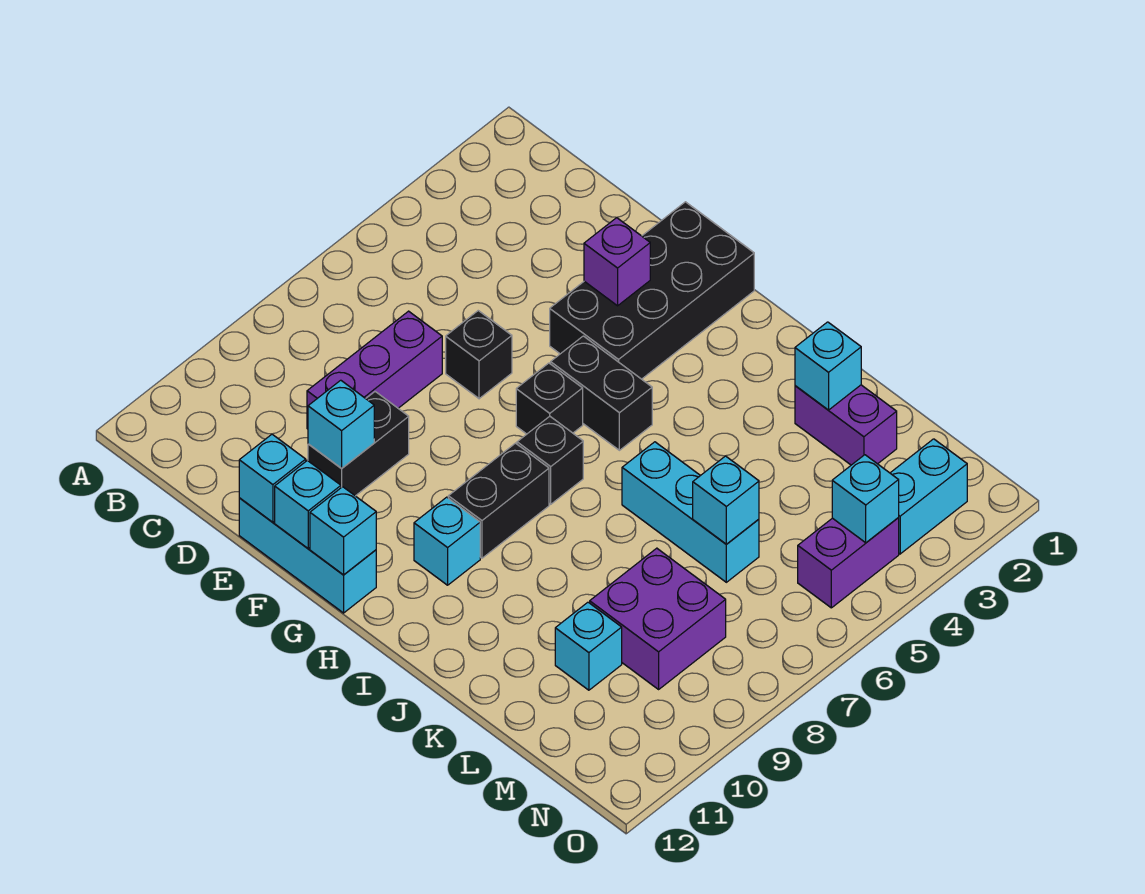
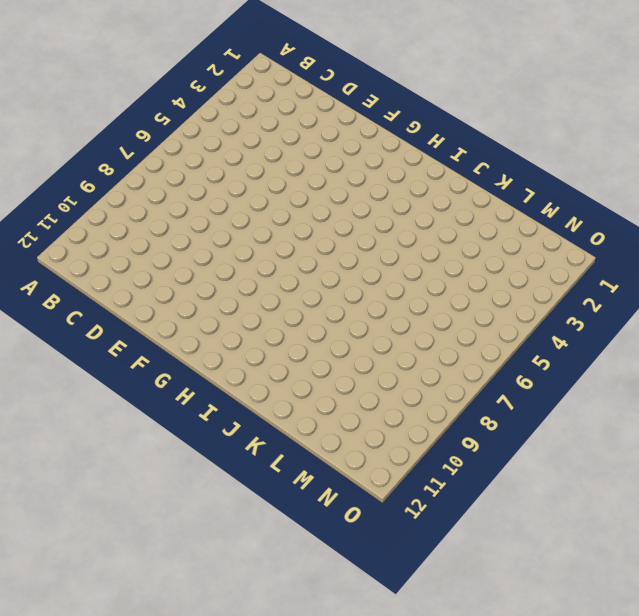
none -> purple brick D7:D9 level 1
none -> black brick E6 level 1
none -> black brick E9:E10 level 1

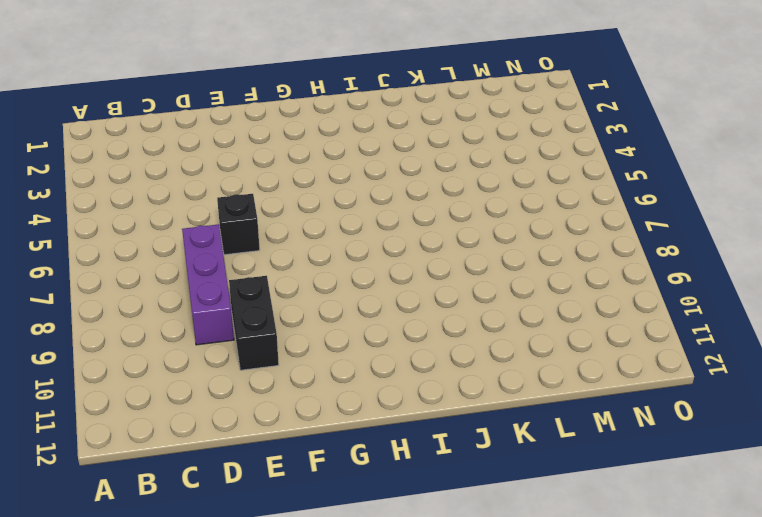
none -> cyan brick E12:G12 level 1
none -> black brick F1:G4 level 1
none -> black brick G5:H5 level 1

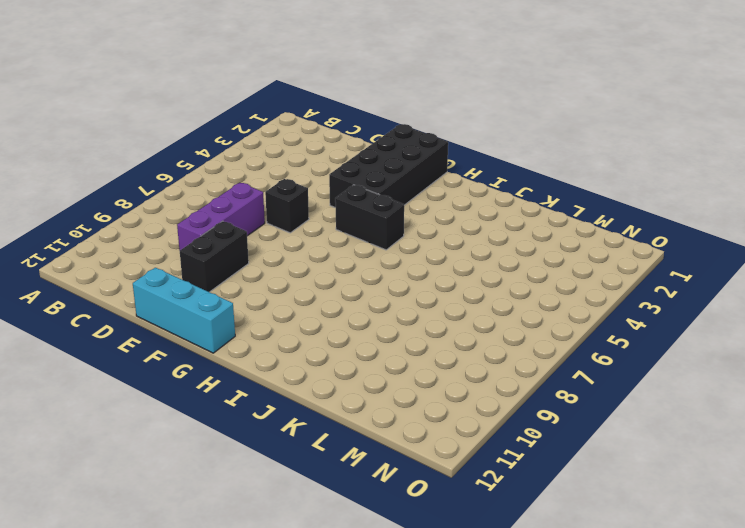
none -> black brick G6 level 1
none -> black brick H7 level 1
none -> black brick H8:H9 level 1

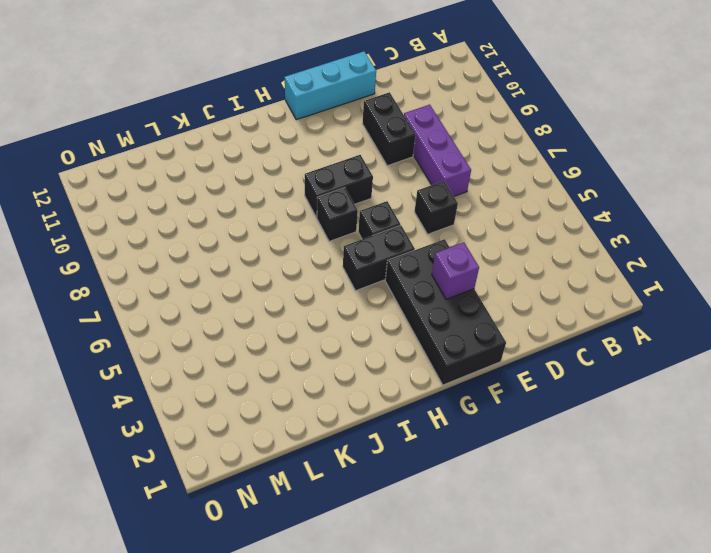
black brick G8:H8 level 1 -> black brick H8:H9 level 1
none -> cyan brick H10 level 1
none -> cyan brick J6:L6 level 1
none -> purple brick K2:L2 level 1

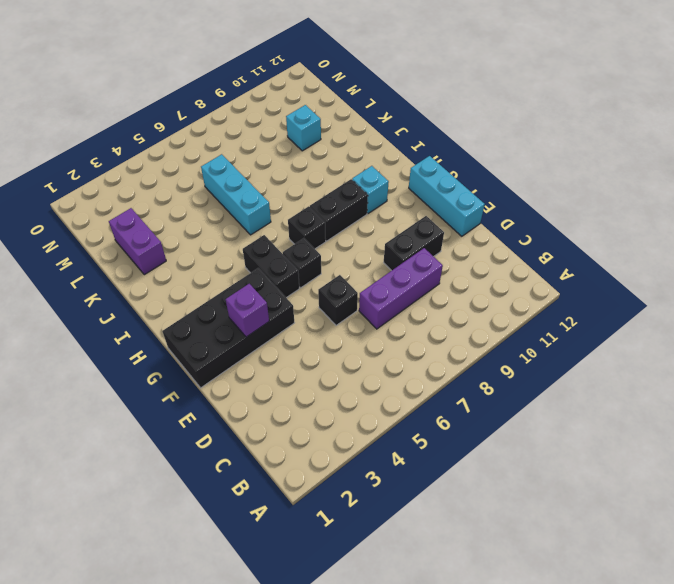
none -> purple brick L8:M9 level 1
none -> cyan brick N2:N3 level 1
none -> purple brick N4:N5 level 1

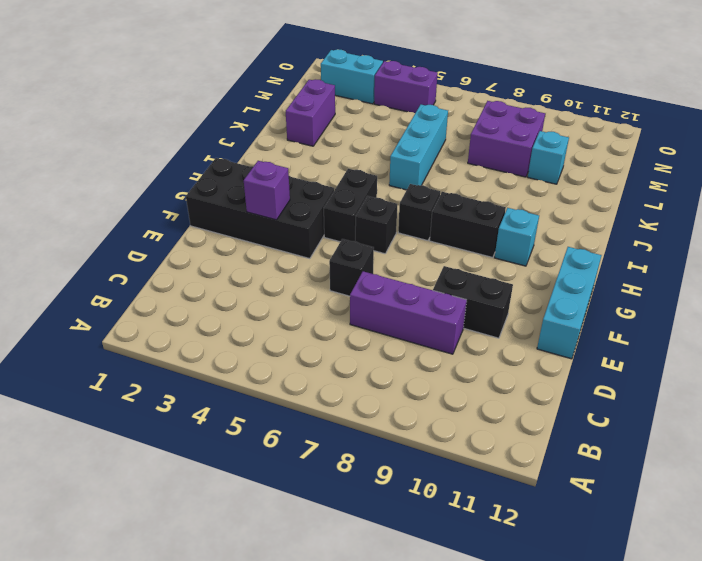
none -> cyan brick E10 level 2
none -> cyan brick E12 level 2
none -> cyan brick F12 level 2

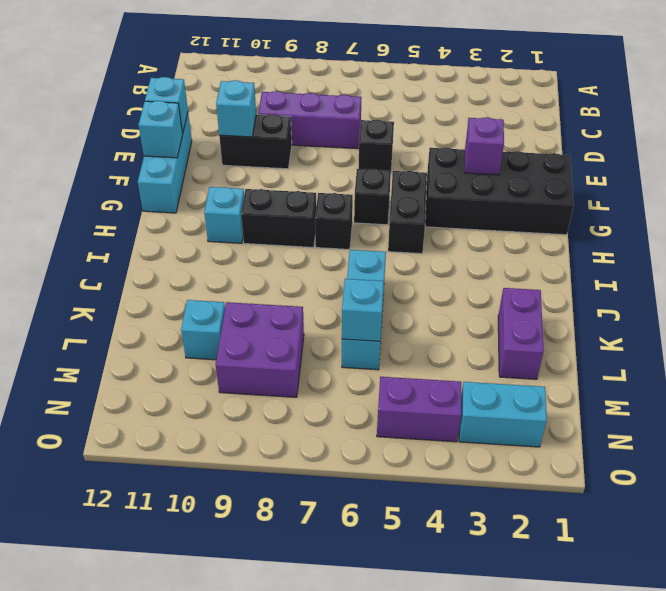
none -> cyan brick G12 level 2
none -> cyan brick K2 level 2
none -> cyan brick N4 level 2

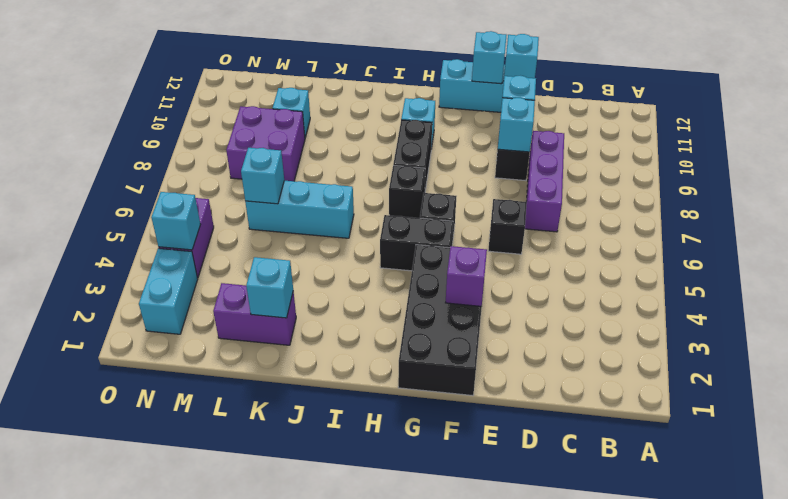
cyan brick E9 level 2 -> cyan brick G12 level 2

